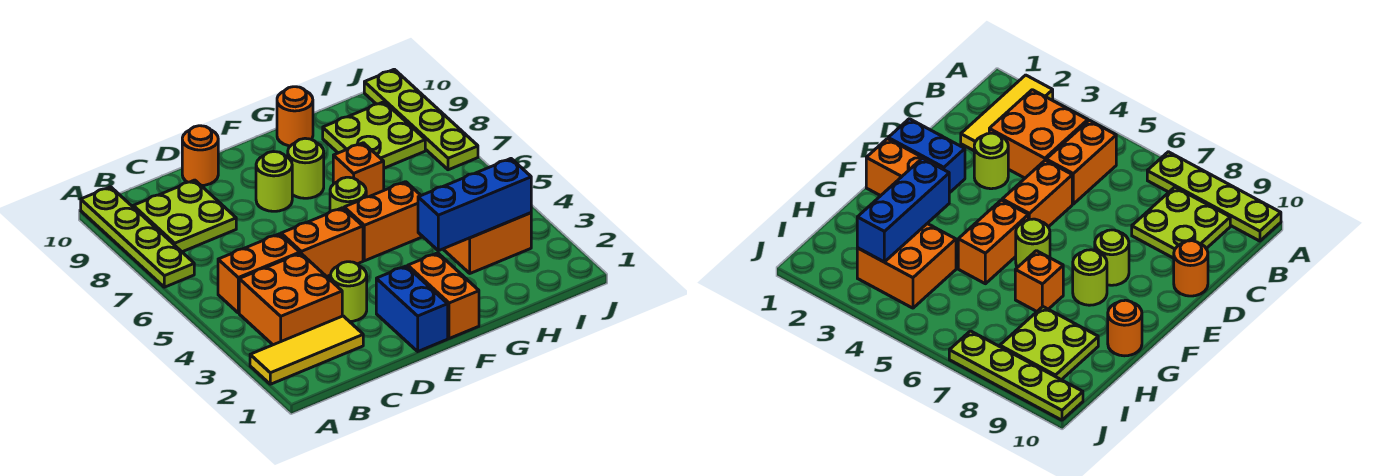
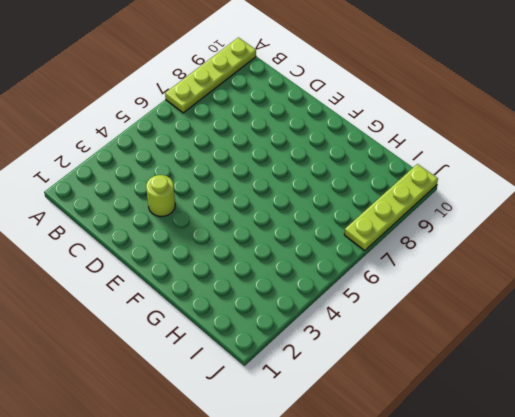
none -> yellow tile A2:C2 level 1
none -> orange brick B3:C4 level 1
none -> orange brick B5:C5 level 1

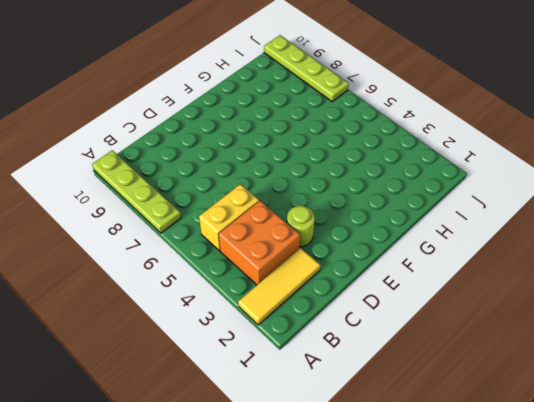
yellow brick B5:C5 level 1 -> orange brick B5:C5 level 1
none -> lime plate B8:C9 level 1
none -> orange brick D5:E5 level 1
none -> orange round brick D10 level 1

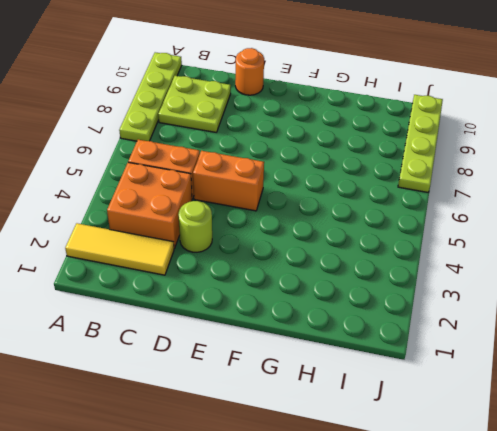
none -> blue brick E1:E2 level 1
none -> lime round brick E8 level 1
none -> orange brick F1:F2 level 1

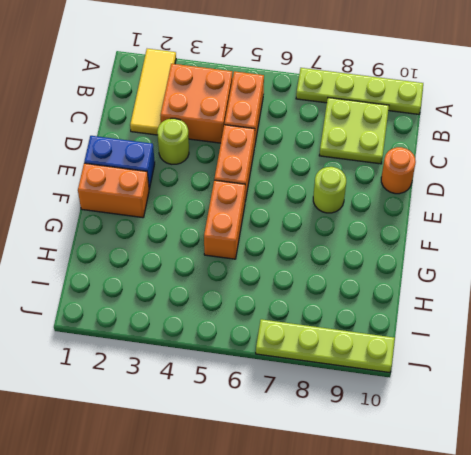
none -> lime round brick F6 level 1
none -> lime round brick F8 level 1
none -> orange brick G7 level 1

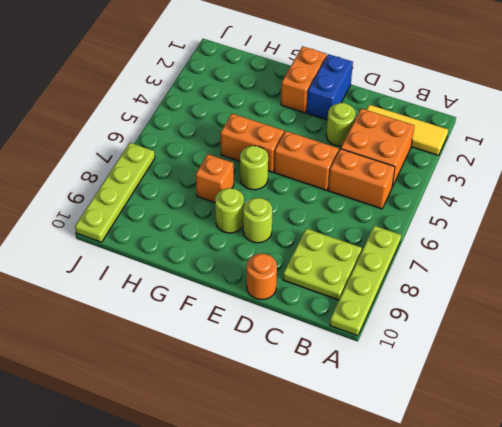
none -> orange round brick G10 level 1
none -> orange brick H3:I4 level 1
none -> lime plate H8:I9 level 1

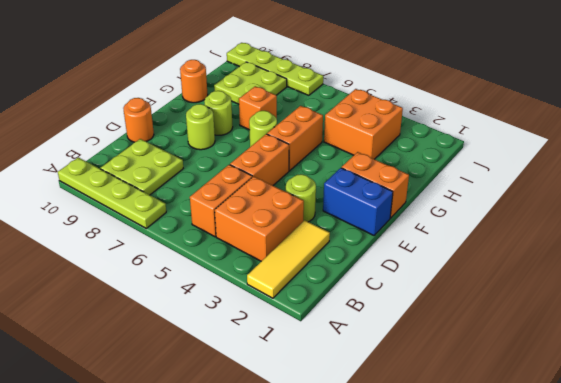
none -> blue brick G3:I3 level 2

